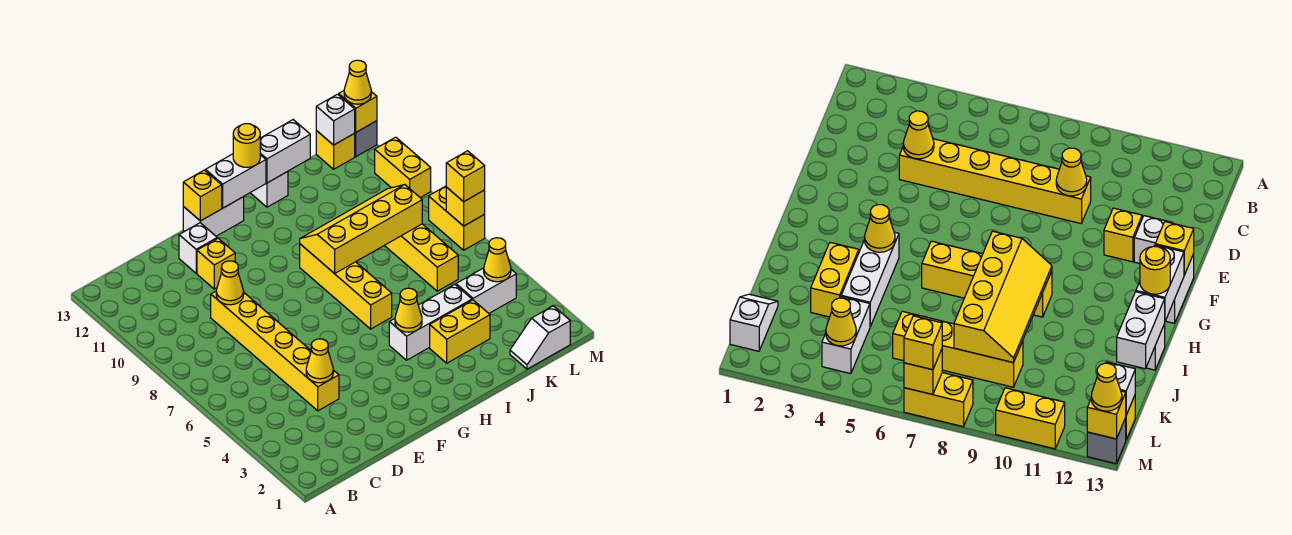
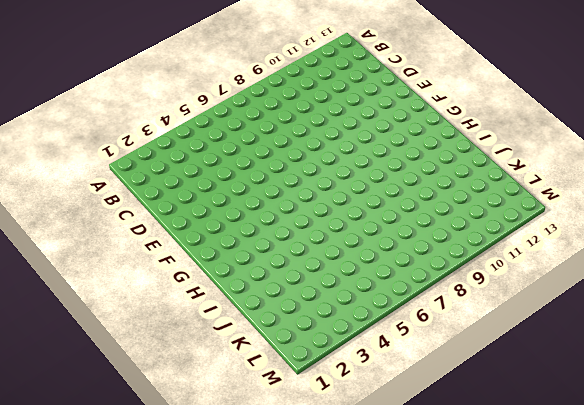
none -> yellow brick D4:D9 level 1
none -> yellow brick E11 level 1
none -> white brick E12 level 1

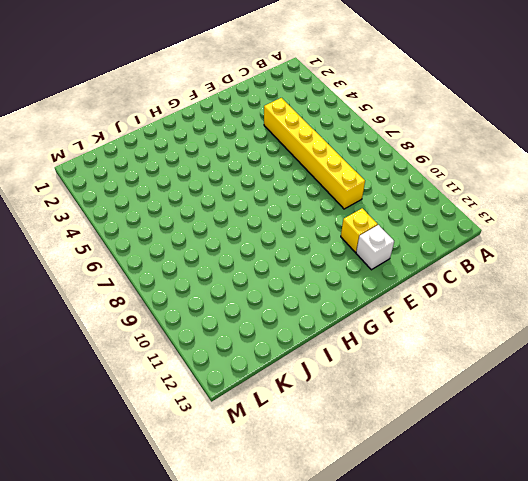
none -> white brick F13:G13 level 1
none -> white brick H4:J4 level 1
none -> yellow brick H6:H9 level 1

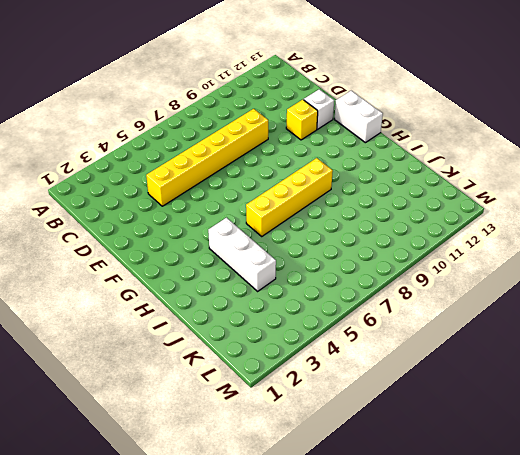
none -> yellow brick I3:J3 level 1
none -> white brick I13 level 1
none -> white slope K1:L1 level 1 top L

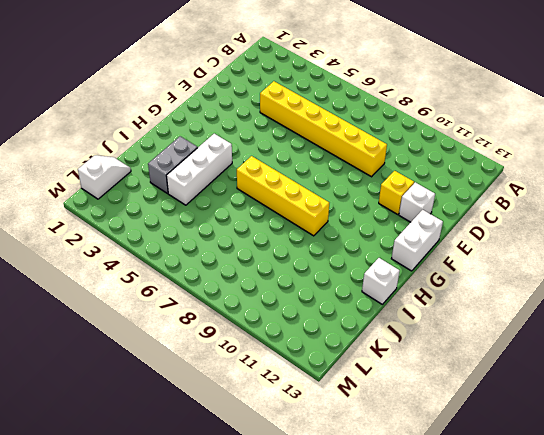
grey brick I3:J3 level 1 -> yellow brick I3:J3 level 1
none -> white brick K4:L4 level 1
none -> yellow brick K6:K9 level 1
none -> yellow brick L13 level 1

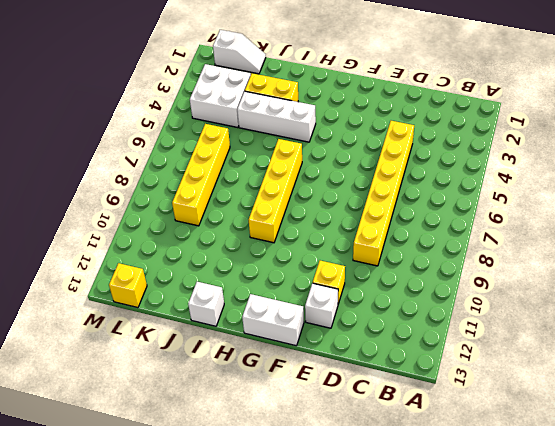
white brick K3:L4 level 1 -> white brick K4:L4 level 1
none -> yellow brick M7:M8 level 1
none -> yellow brick M10:M11 level 1
none -> grey brick M13 level 1

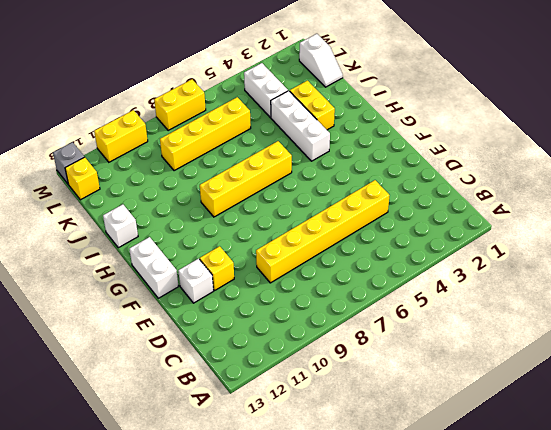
none -> yellow cone D4 level 2
none -> yellow cone D9 level 2
none -> yellow brick F13 level 2

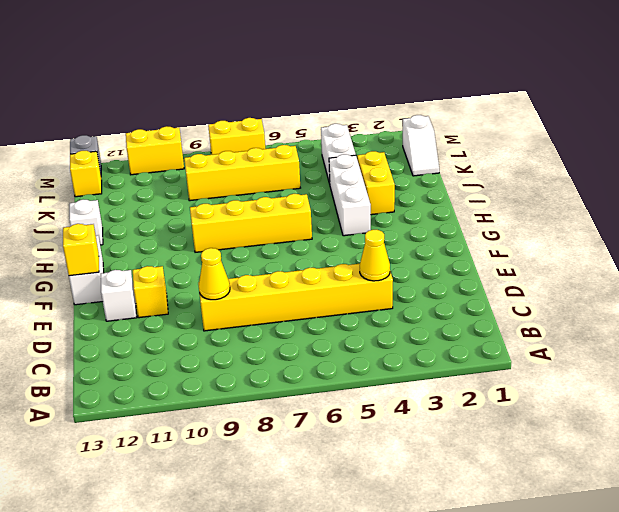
none -> white brick G13:H13 level 2
none -> yellow cone H4 level 2
none -> yellow slope H8:K9 level 2 top 8

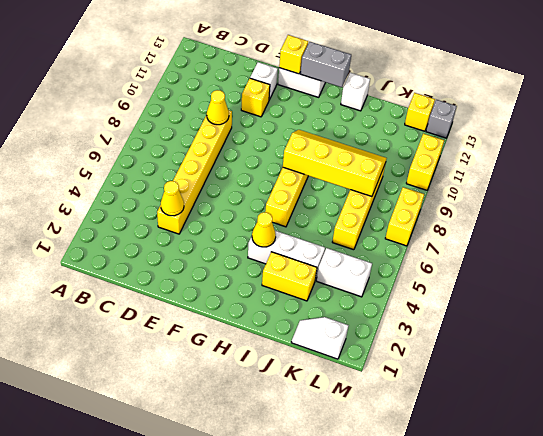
grey brick G13:H13 level 2 -> white brick G13:H13 level 2
none -> white brick I13:J13 level 2
none -> yellow cone L4 level 2
none -> white brick L13 level 2

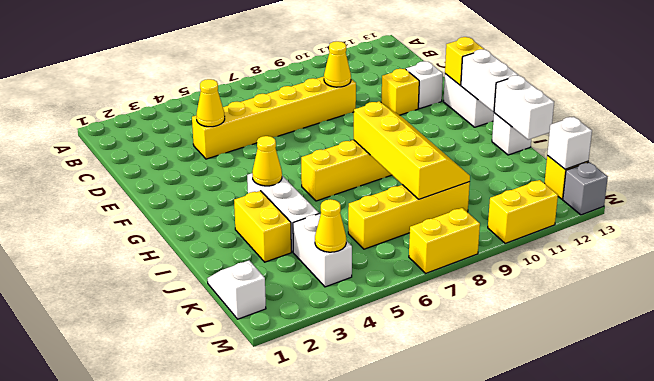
none -> yellow brick M7 level 2
none -> yellow brick M13 level 2
none -> yellow round brick H13 level 3

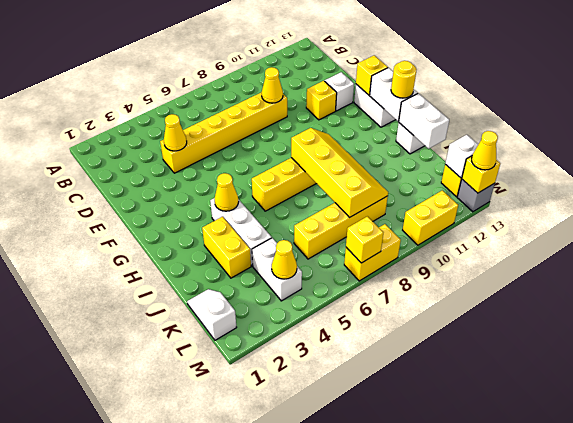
none -> yellow brick M7 level 3

